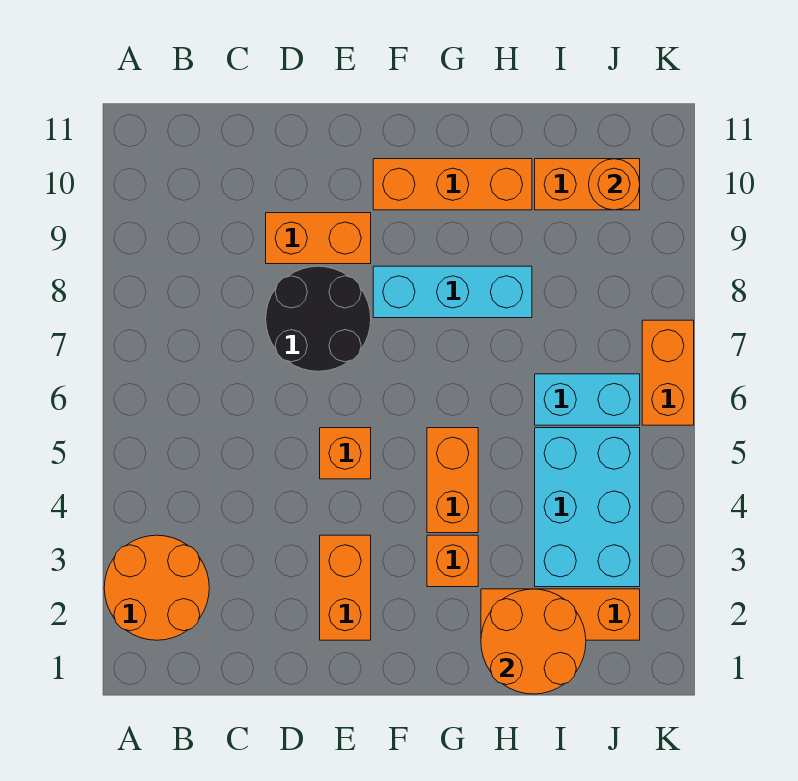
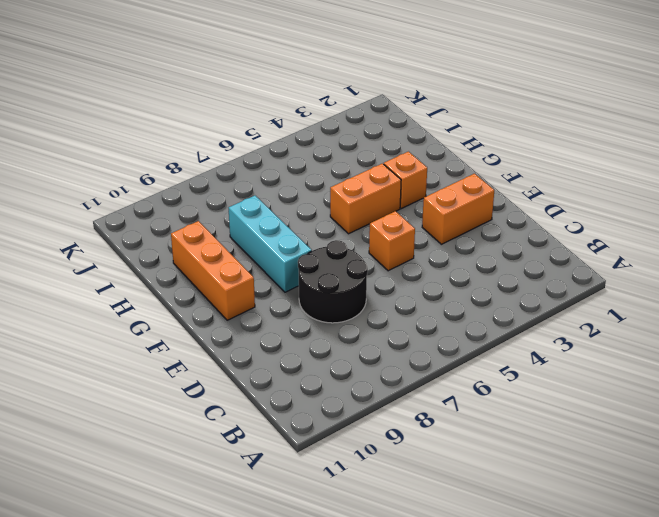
none -> orange round brick A2:B3 level 1
none -> orange brick D9:E9 level 1
none -> orange brick H2:J2 level 1

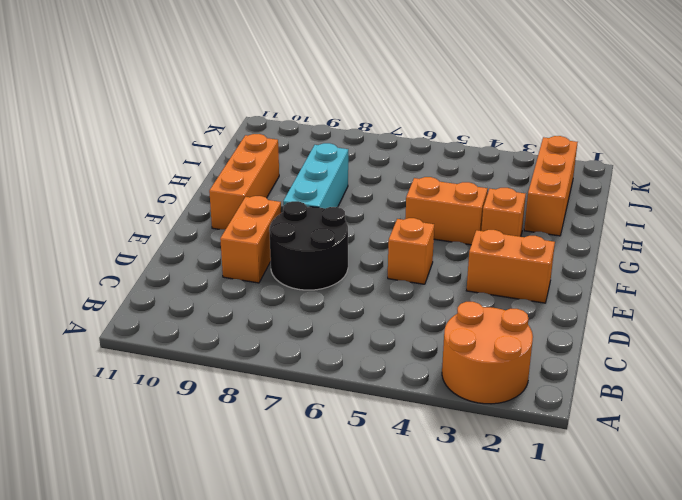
none -> cyan brick I3:J5 level 1
none -> cyan brick I6:J6 level 1
none -> orange brick I10:J10 level 1

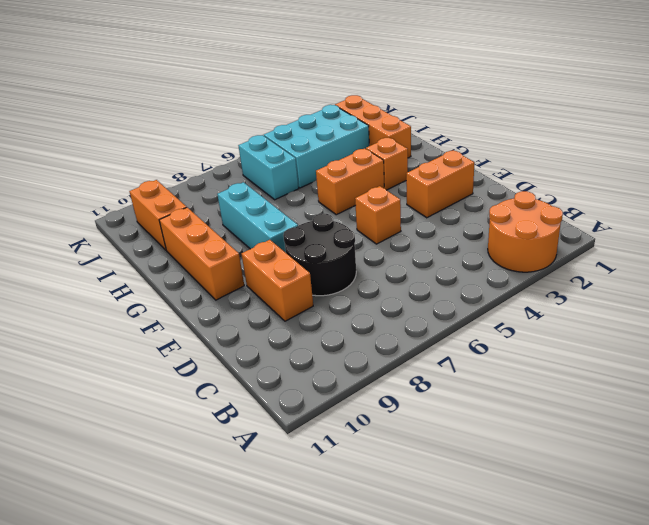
none -> orange brick K6:K7 level 1
none -> orange round brick H1:I2 level 2
none -> orange round brick J10 level 2

